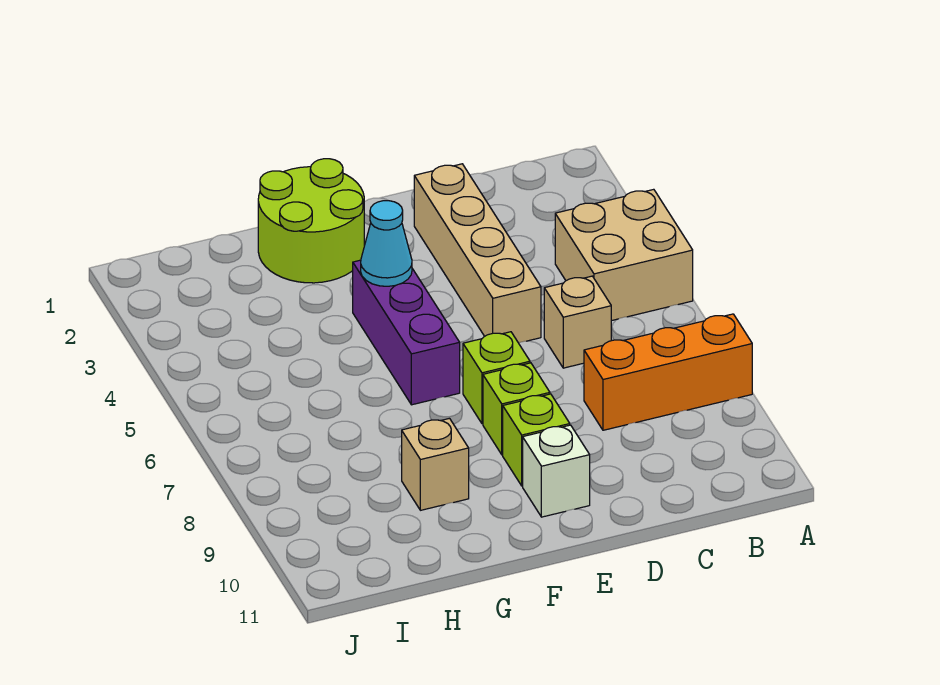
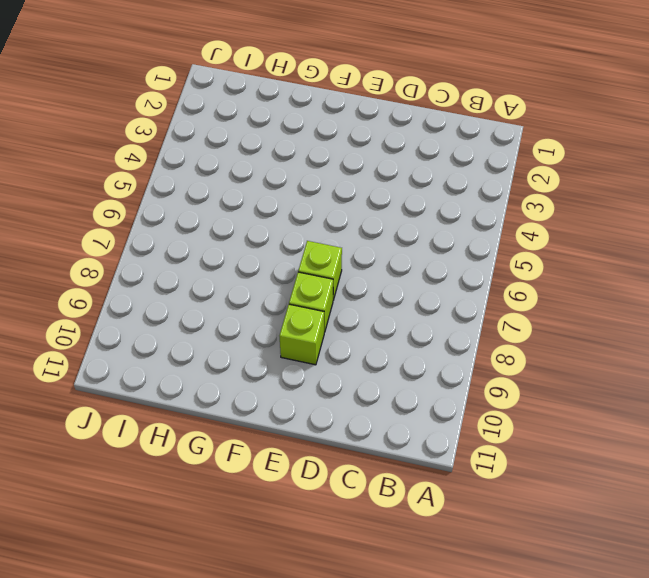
none -> tan brick A4:B5 level 1
none -> orange brick A8:C8 level 1
none -> tan brick C6 level 1

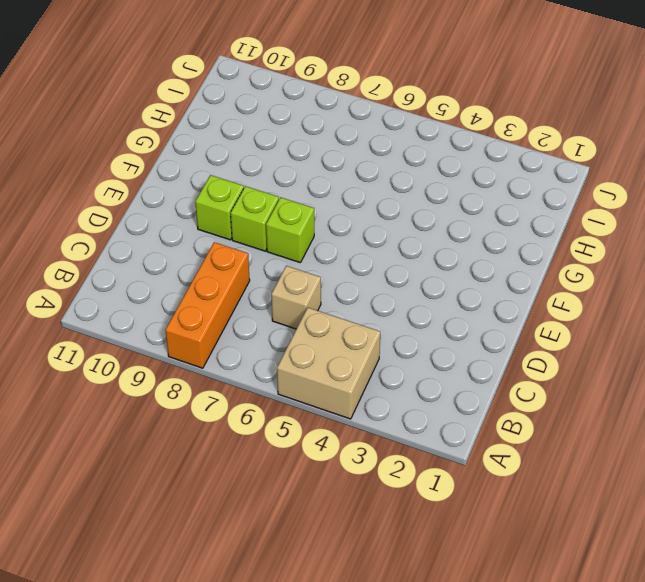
none -> tan brick D2:D5 level 1
none -> white brick E10 level 1
none -> lime round brick F1:G2 level 1

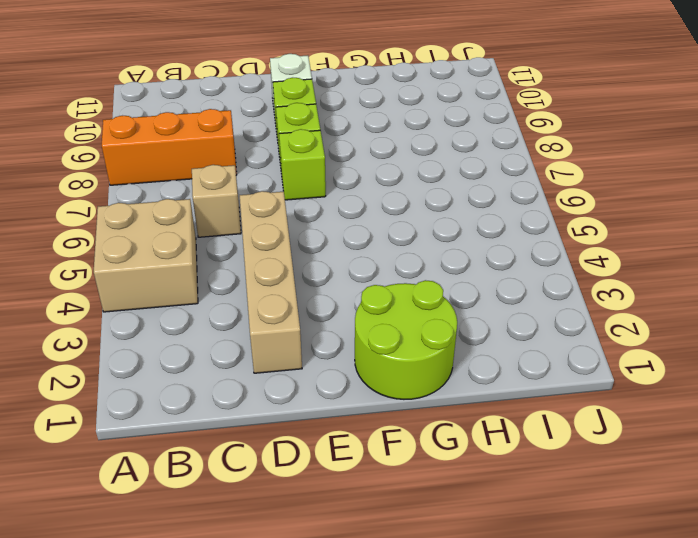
none -> purple brick F4:F6 level 1
none -> tan brick G9 level 1
none -> cyan cone F4 level 2

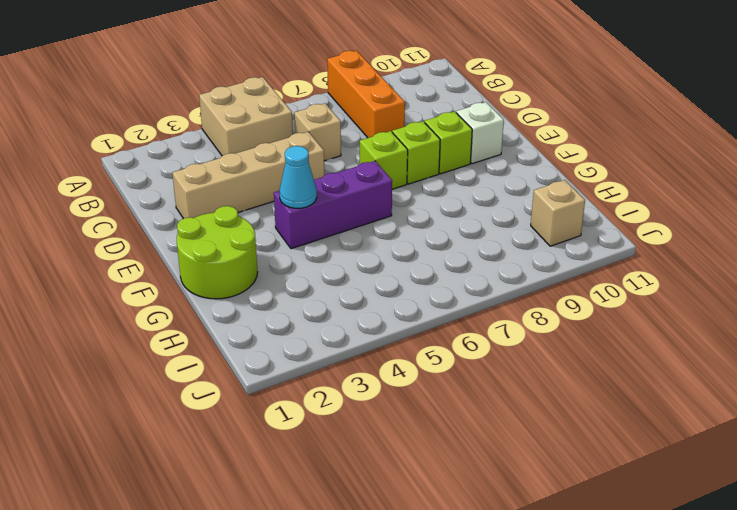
tan brick I10 level 1 -> tan brick G9 level 1

